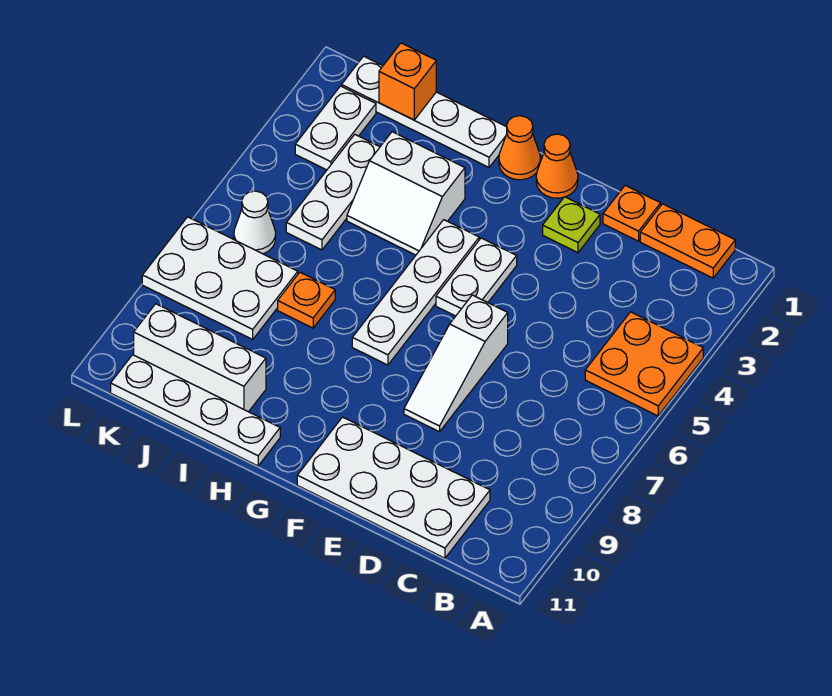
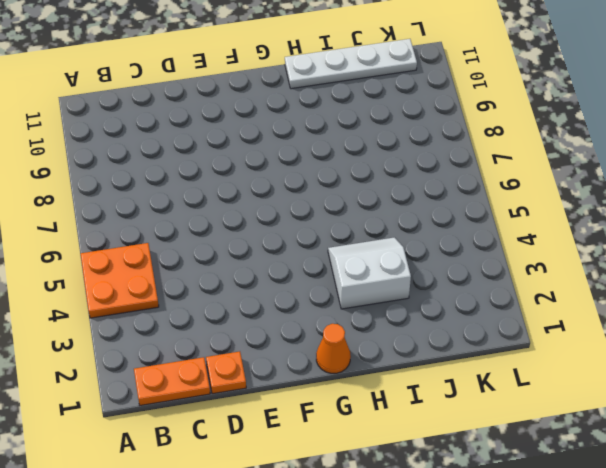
none -> white plate C10:F11 level 1
none -> lime plate E2 level 1
none -> white slope E6:E8 level 1 top 6

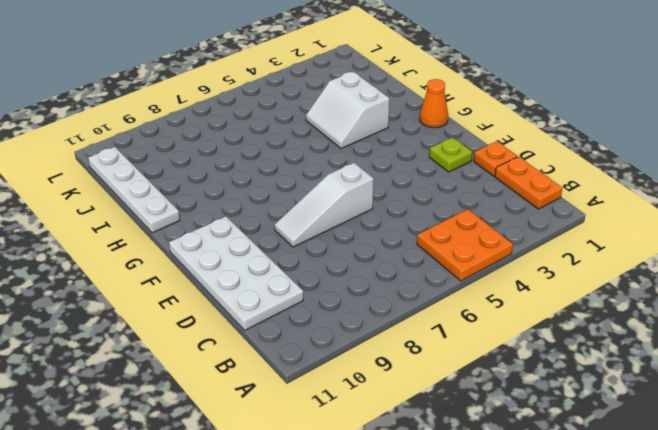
none -> orange cone F1 level 1
none -> white plate F4:F5 level 1
none -> white plate G4:G7 level 1

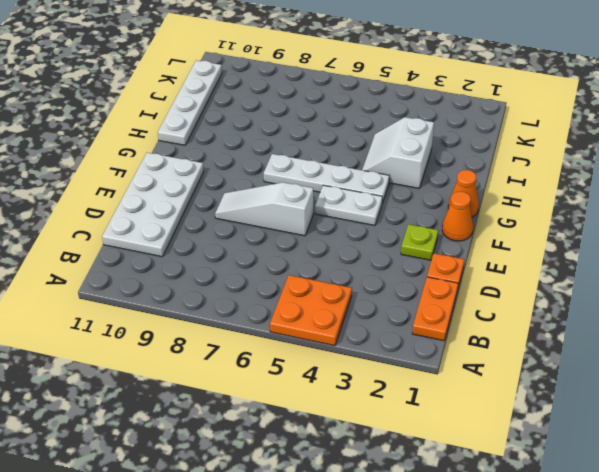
none -> white plate H1:K1 level 1
none -> orange plate I7 level 1
none -> white brick I10:K10 level 1

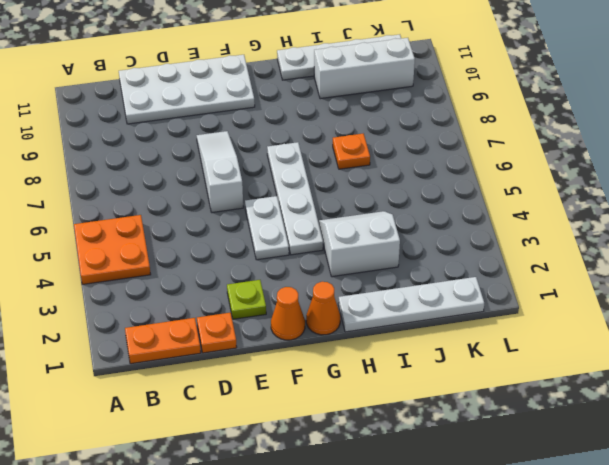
none -> white plate J3:J5 level 1
none -> white plate J7:L8 level 1
none -> white plate K2:K3 level 1

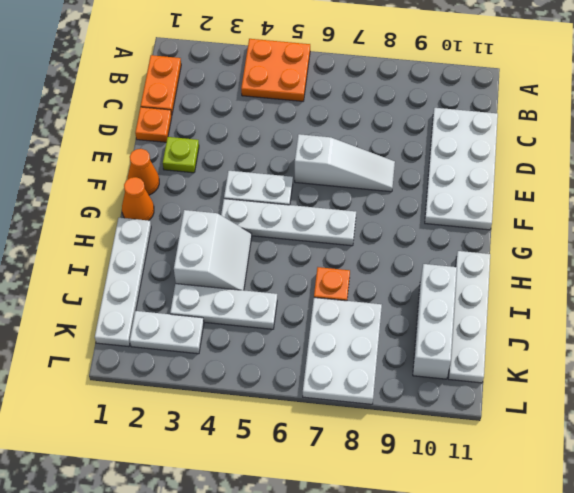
none -> white cone K6 level 1
none -> orange brick J1 level 2

